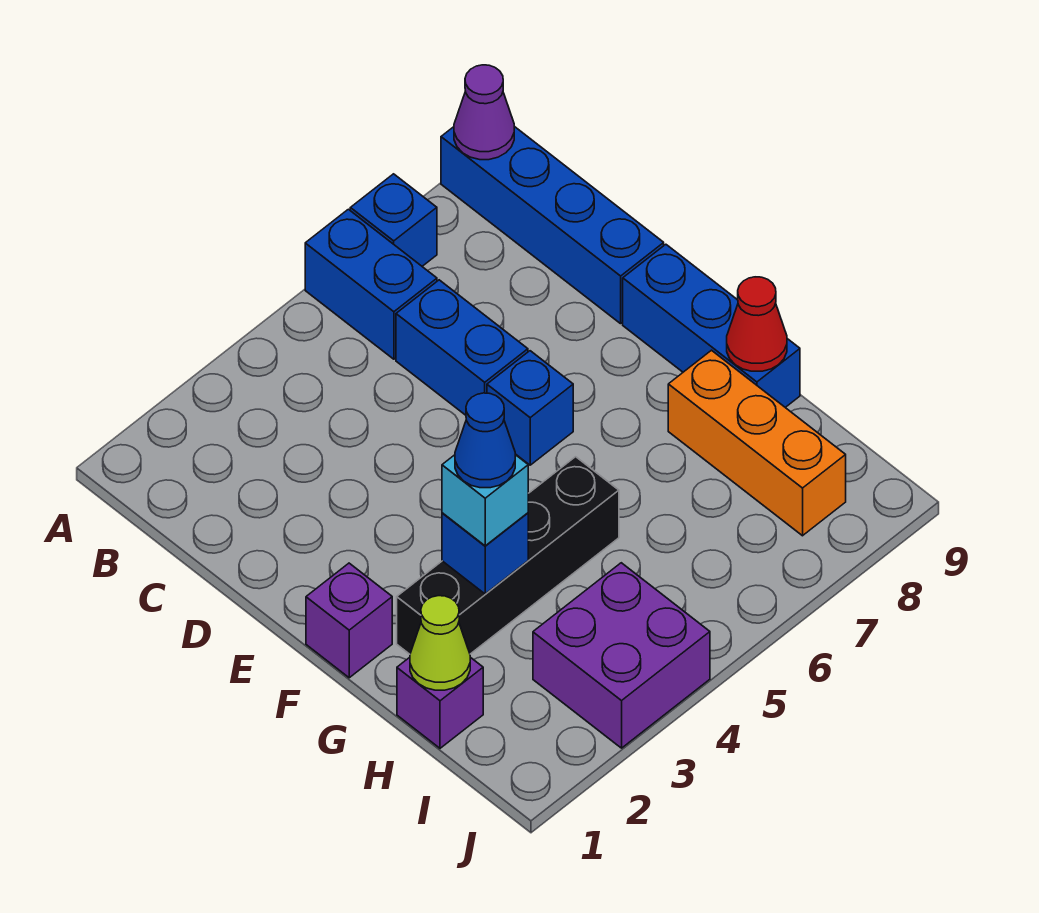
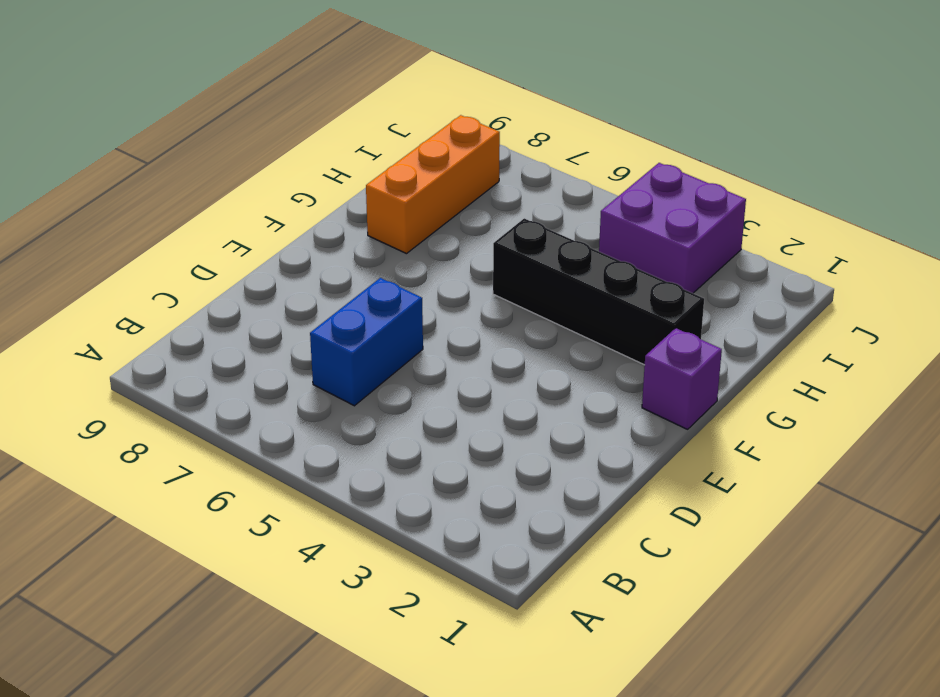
none -> blue brick A6:B6 level 1
none -> blue brick A7 level 1
none -> blue brick A9:D9 level 1

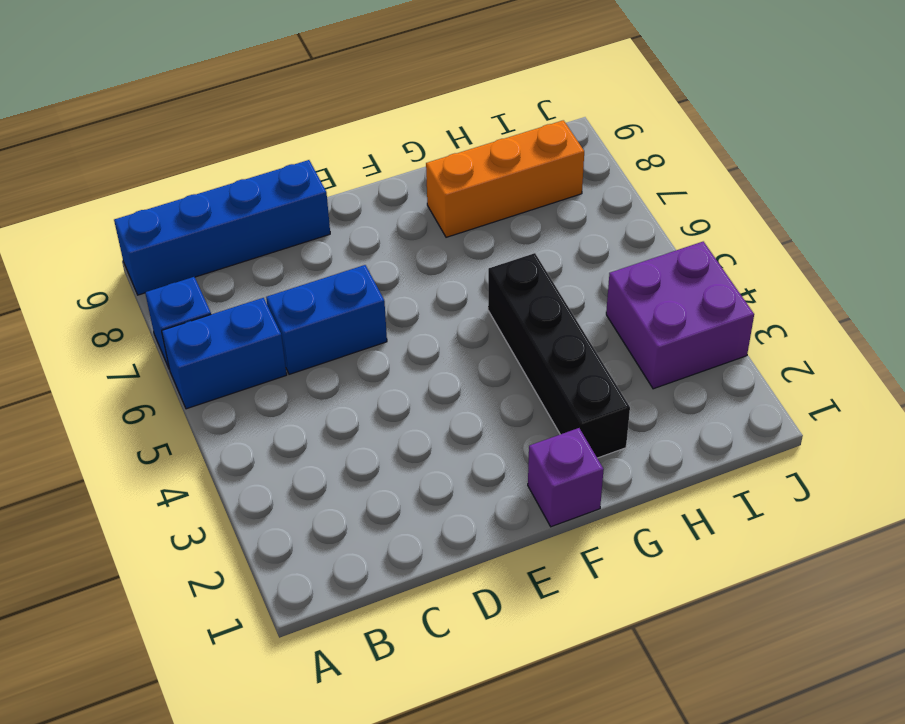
none -> blue brick E6 level 1
none -> blue brick E9:G9 level 1
none -> purple brick H1 level 1

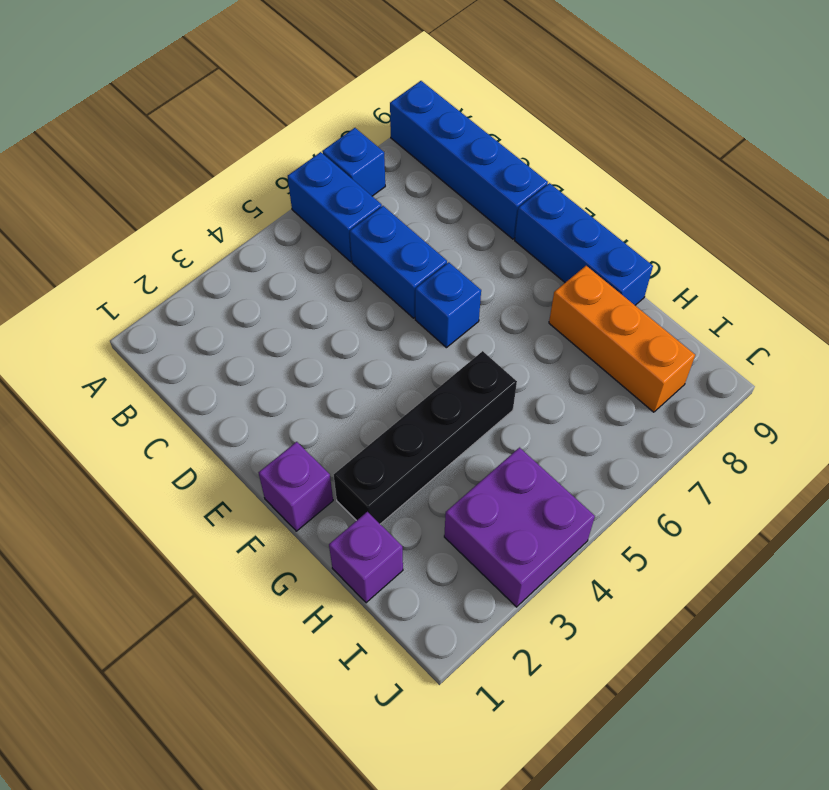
none -> purple cone A9 level 2
none -> blue brick G3 level 2
none -> red cone G9 level 2

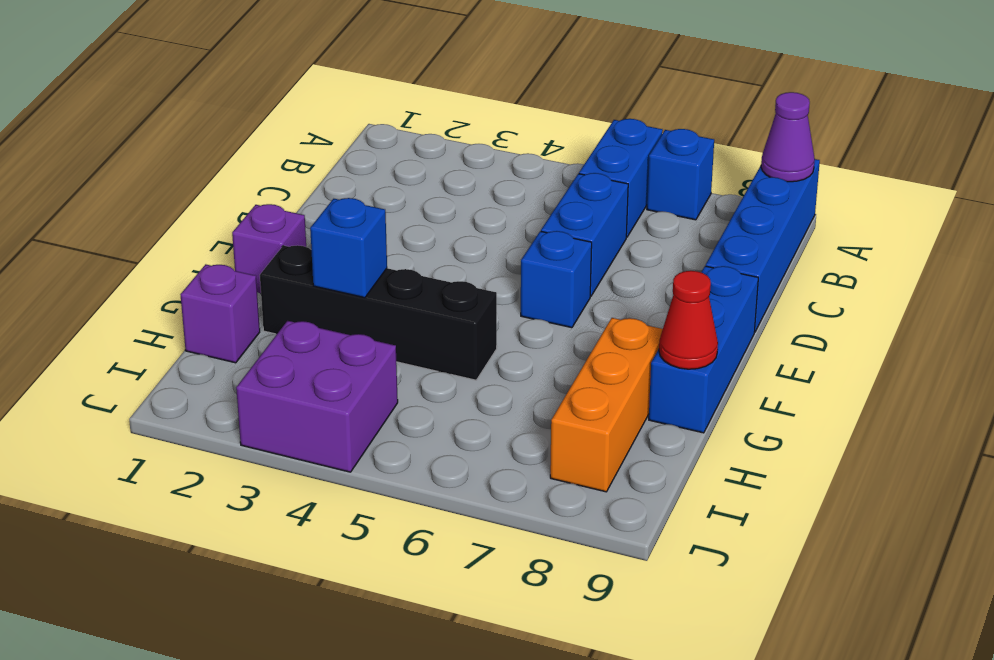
none -> lime cone H1 level 2
none -> cyan brick G3 level 3
none -> blue cone G3 level 4

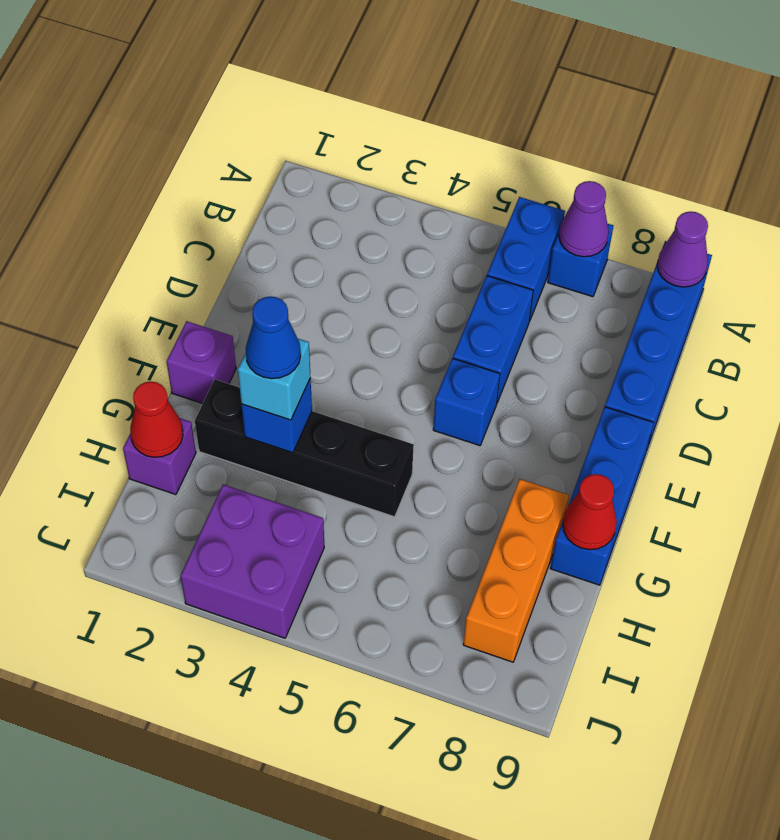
purple cone A7 level 2 -> none
red cone H1 level 2 -> lime cone H1 level 2

